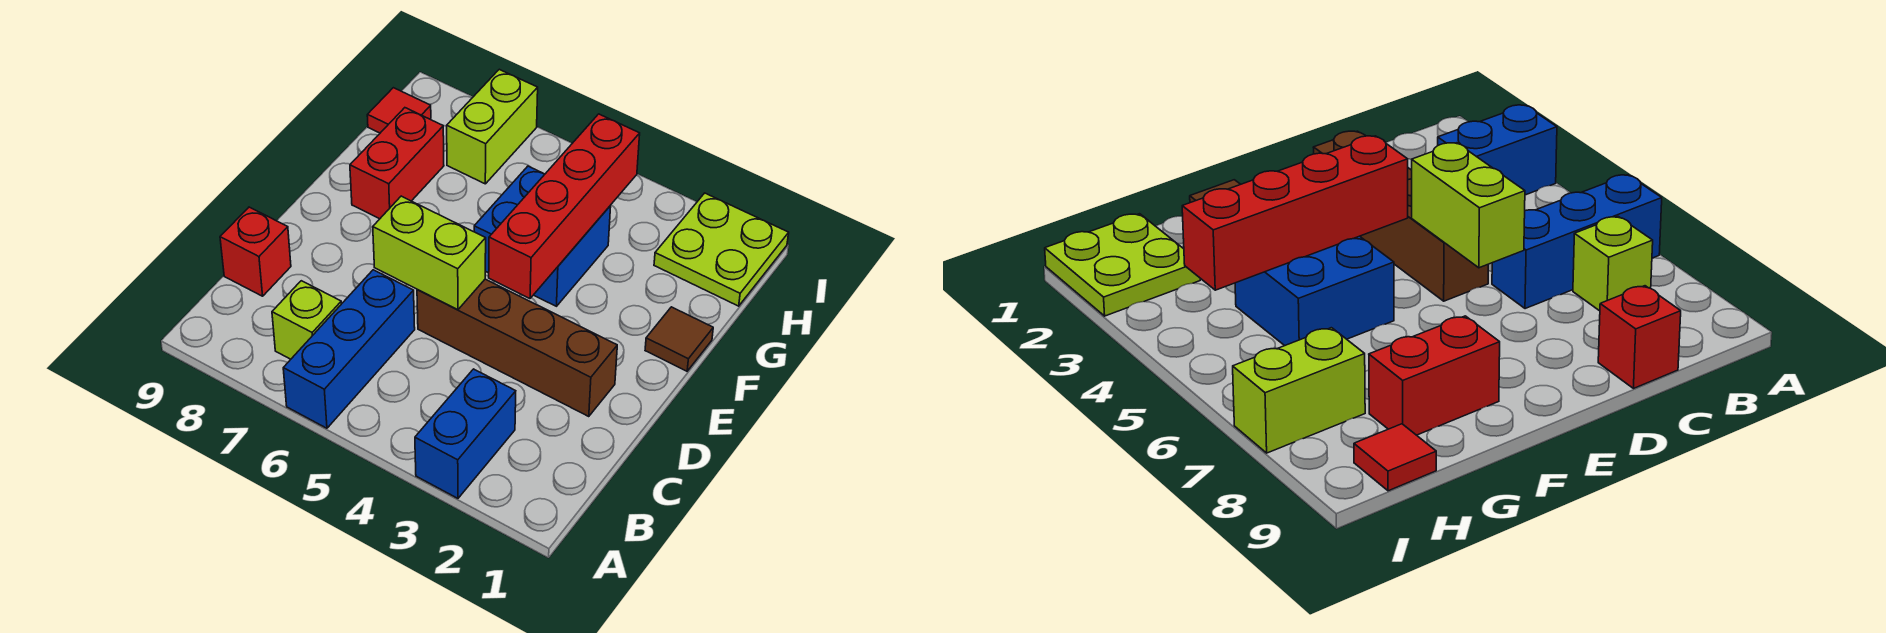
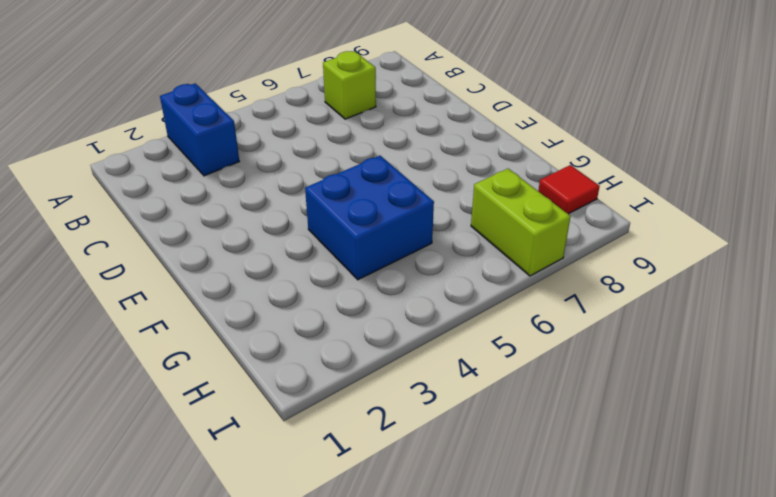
none -> blue brick A6:C6 level 1
none -> red brick C9 level 1
none -> brown brick D2:D5 level 1

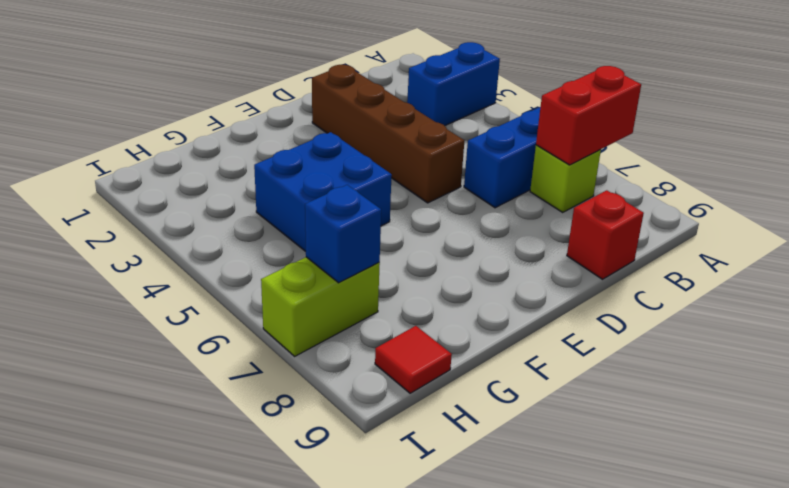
red brick A7:B7 level 2 -> red brick F8:G8 level 1
blue brick H7 level 2 -> none
none -> brown tile F1 level 1
none -> lime plate H1:I2 level 1
none -> lime brick D5:D6 level 2

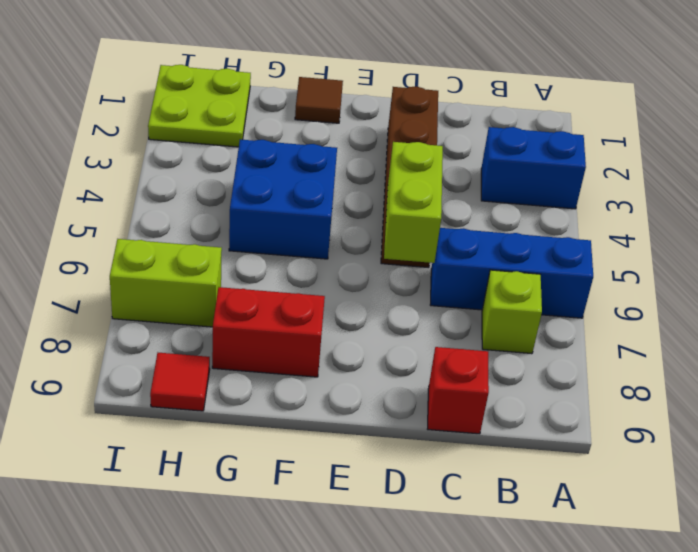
none -> red brick E4:H4 level 2

